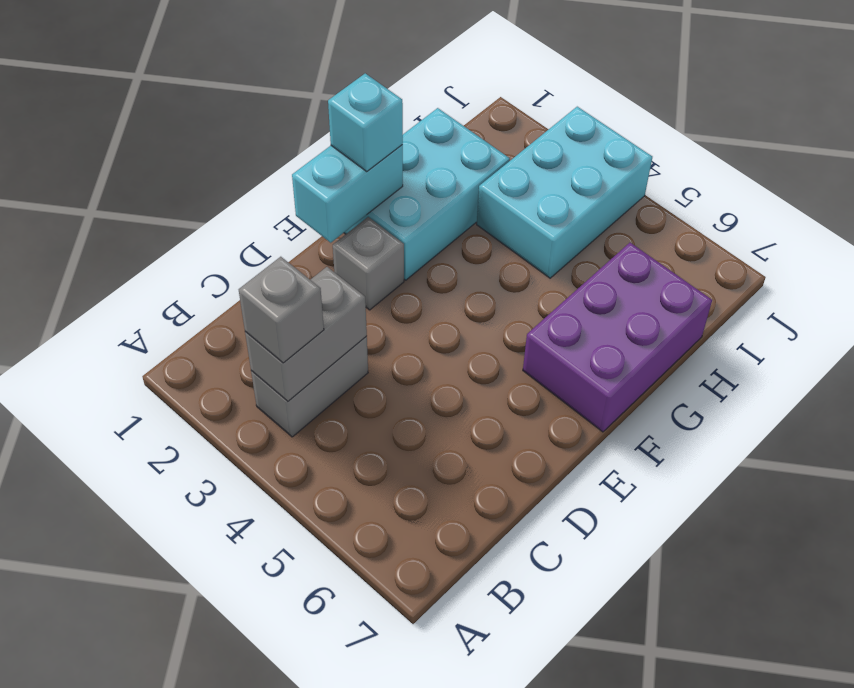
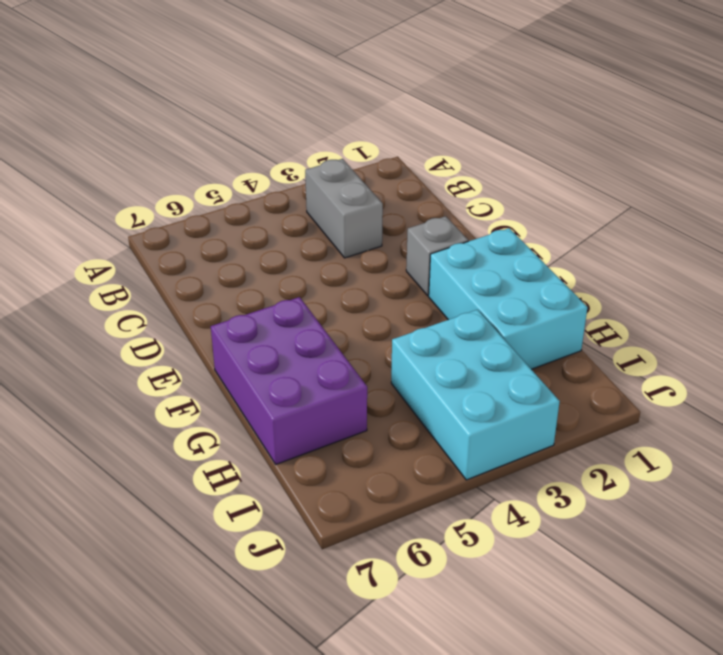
none -> grey brick B3:C3 level 2
none -> cyan brick E1:F1 level 2

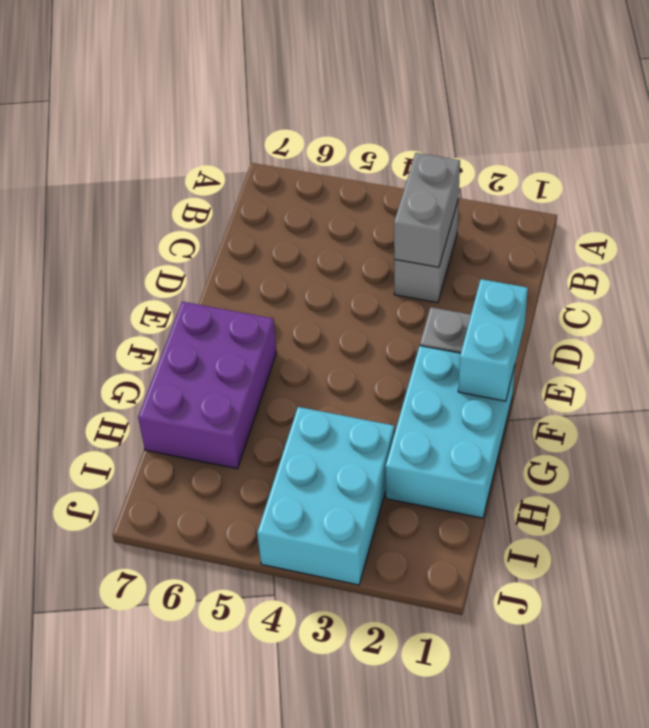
none -> grey brick B3 level 3
none -> cyan brick F1 level 3

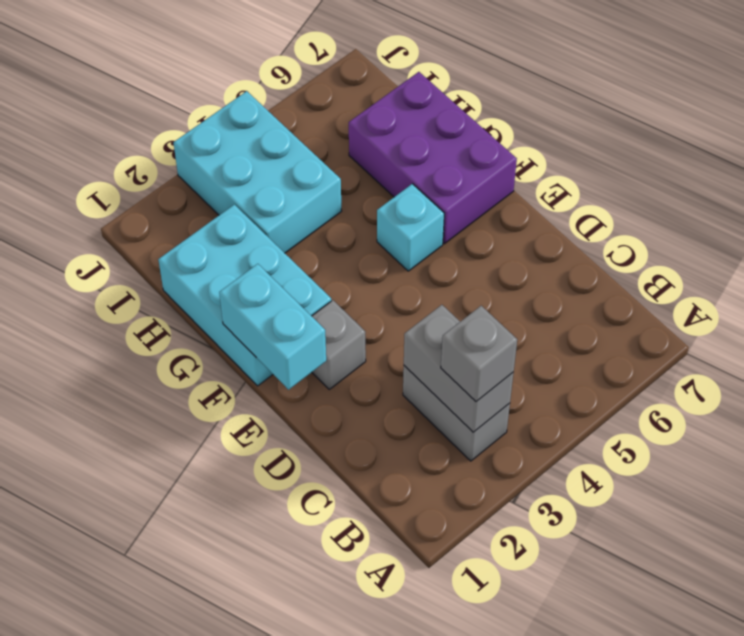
cyan brick F5 level 1 -> cyan brick F1 level 3

